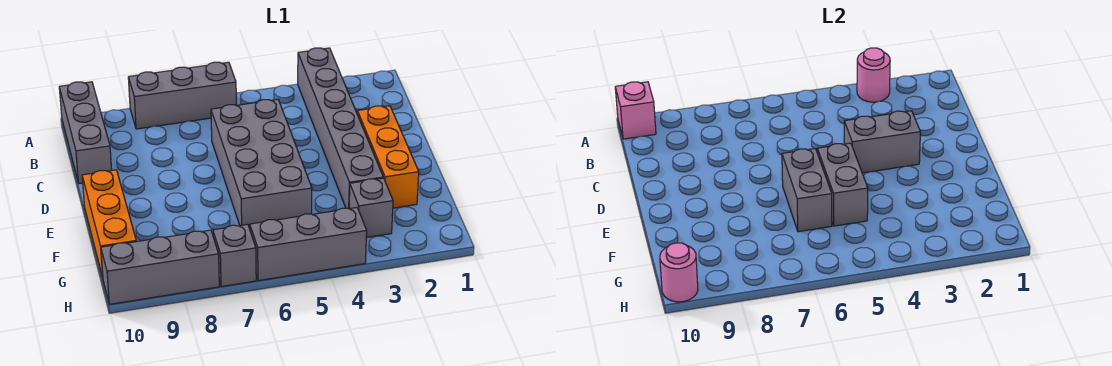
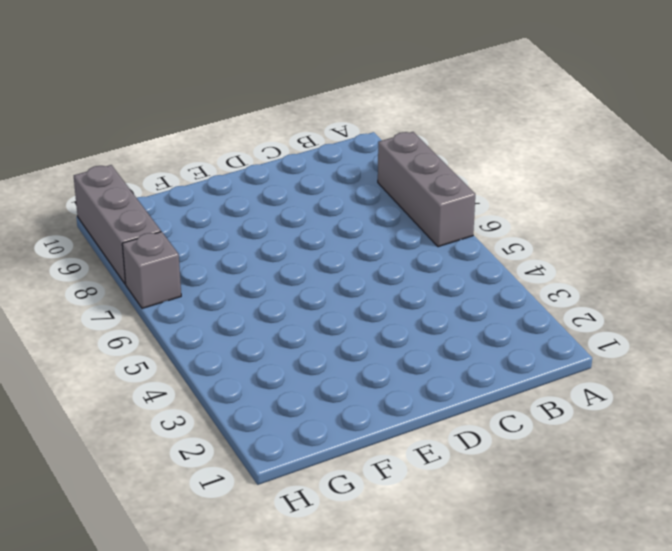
none -> grey brick A3:F3 level 1
none -> grey brick A10:C10 level 1
none -> grey brick C5:F6 level 1

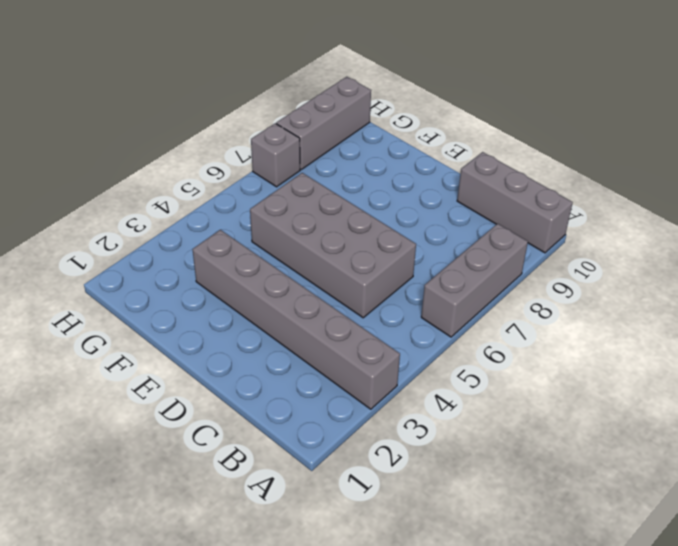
none -> orange brick D2:F2 level 1
none -> orange brick E10:G10 level 1
none -> grey brick G3 level 1

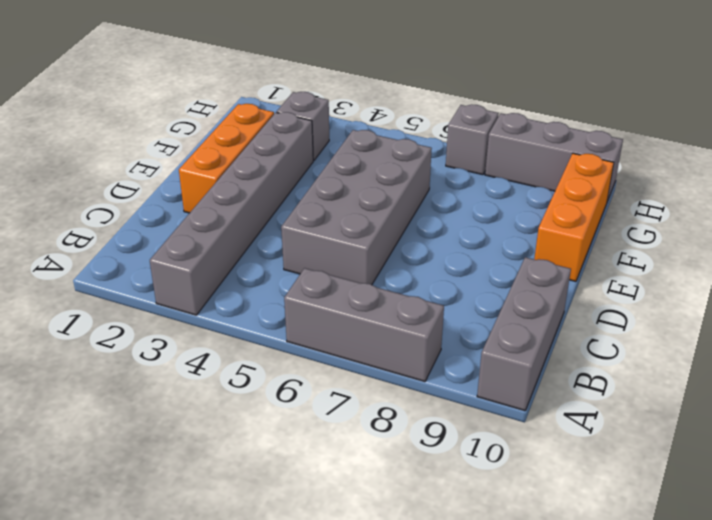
none -> grey brick H4:H6 level 1
none -> pink round brick A3 level 2
none -> pink brick A10 level 2

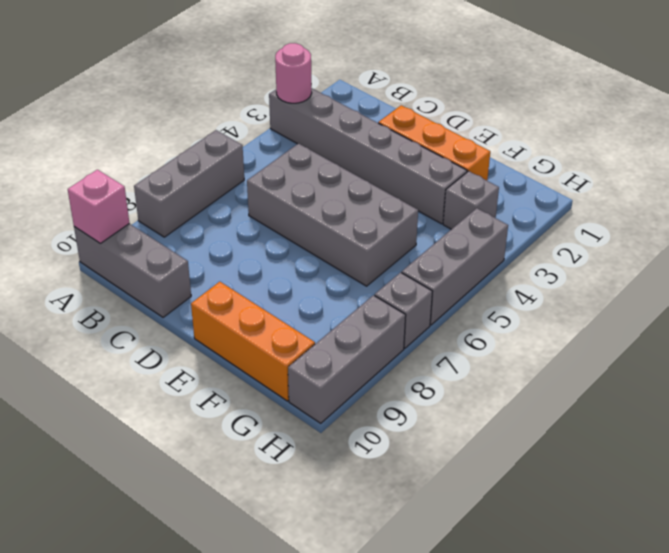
none -> grey brick D3:D4 level 2
none -> grey brick E5:F5 level 2
none -> grey brick E6:F6 level 2

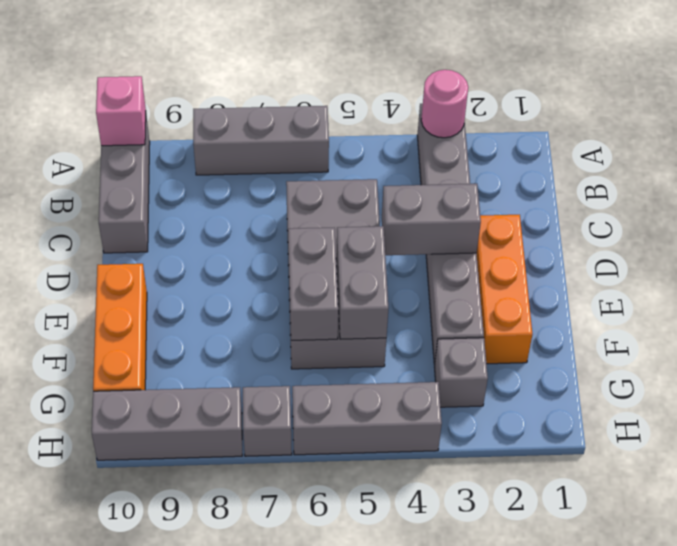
none -> pink round brick H10 level 2

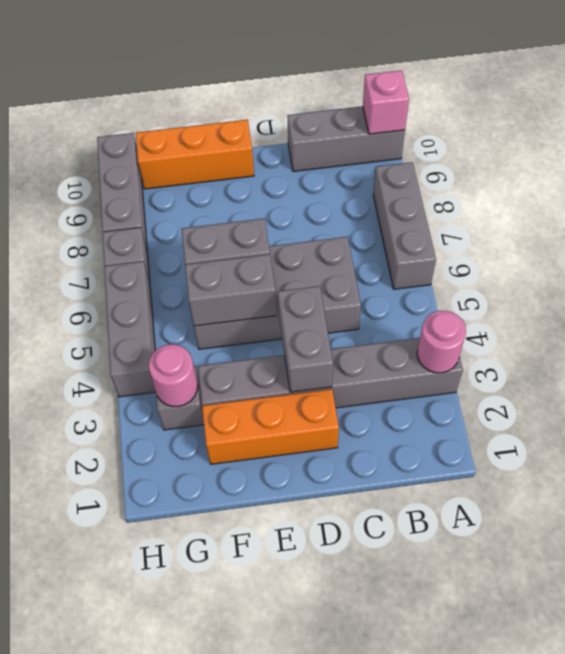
pink round brick G3 level 2 -> pink round brick H10 level 2

